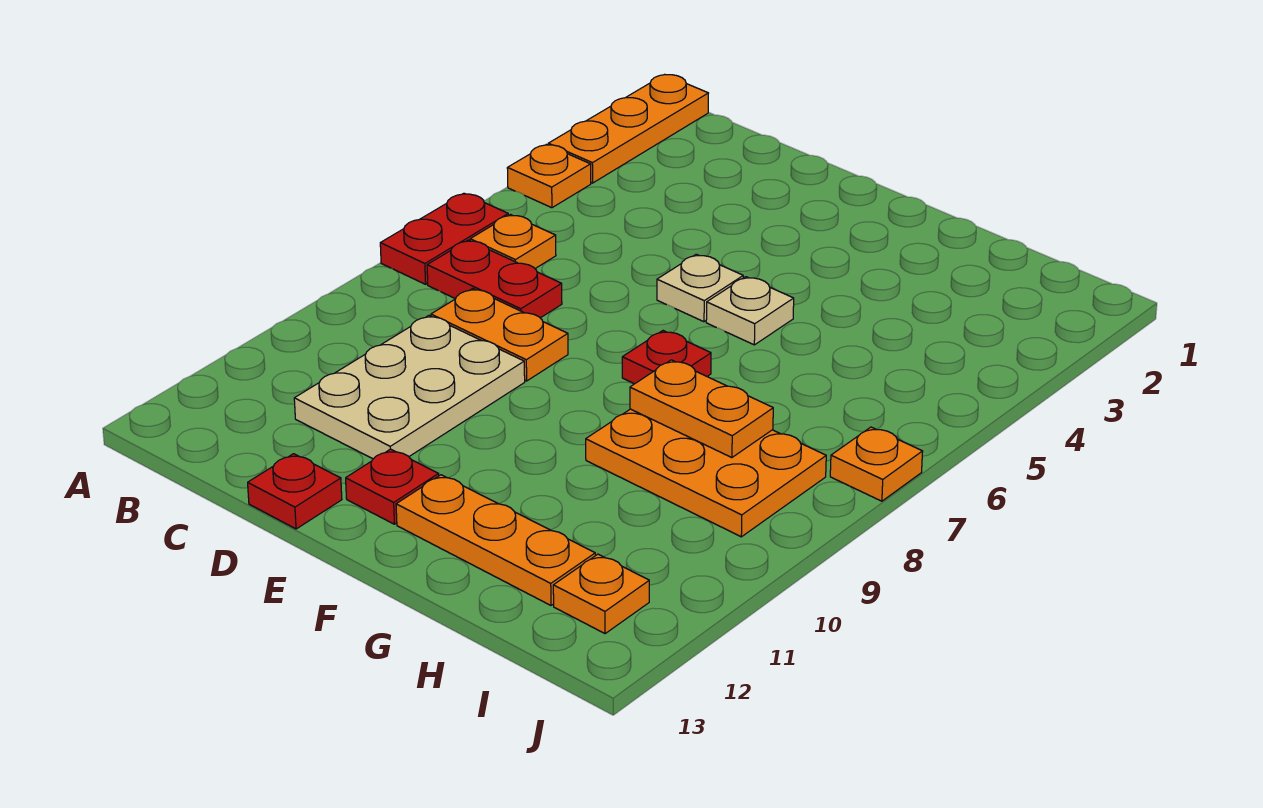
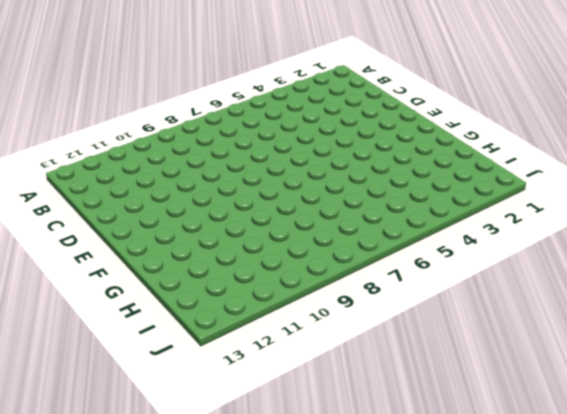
none -> orange plate A1:A3 level 1
none -> orange plate A4 level 1
none -> red plate A6:A7 level 1

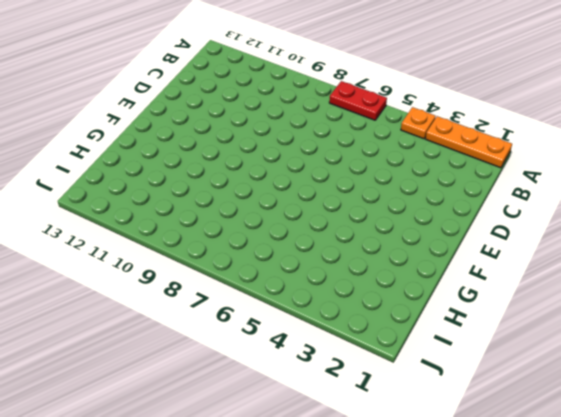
none -> orange plate B6 level 1
none -> red plate B7:C7 level 1
none -> orange plate C8:D8 level 1

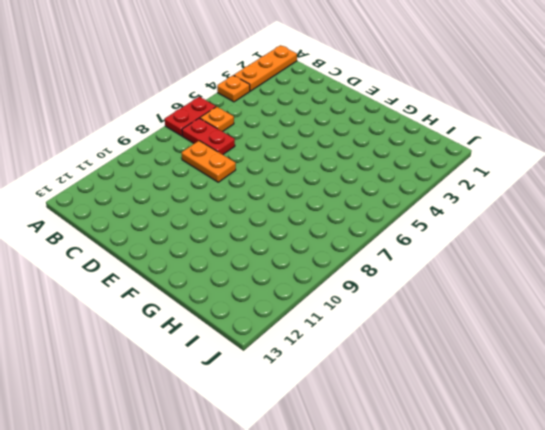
none -> tan plate C9:D11 level 1
none -> red plate D13 level 1
none -> tan plate E5 level 1

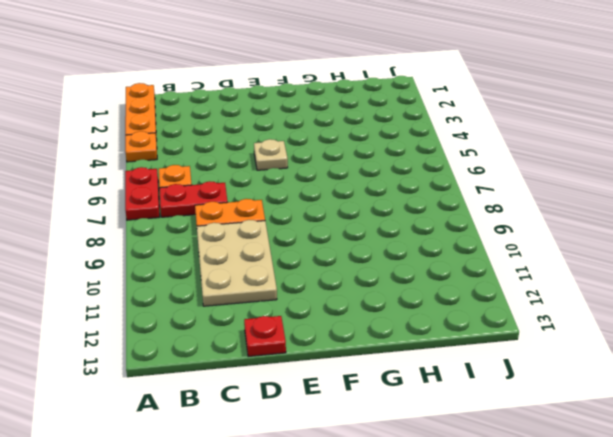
none -> red plate E12 level 1
none -> tan plate F5 level 1
none -> red plate F7 level 1

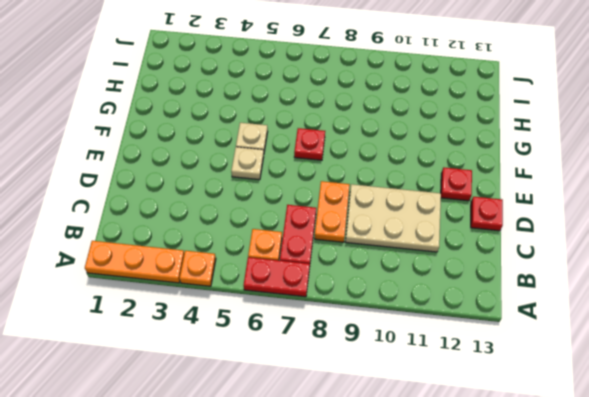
none -> orange plate F12:H12 level 1
none -> orange plate G8:I9 level 1
none -> orange plate I12 level 1

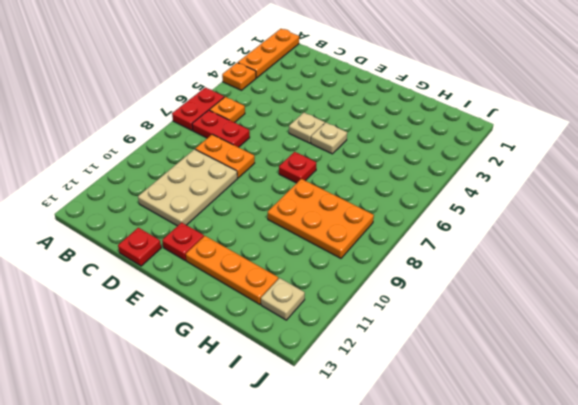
tan plate I12 level 1 -> orange plate I12 level 1
none -> orange plate J7 level 1
none -> orange plate G8:H8 level 2

